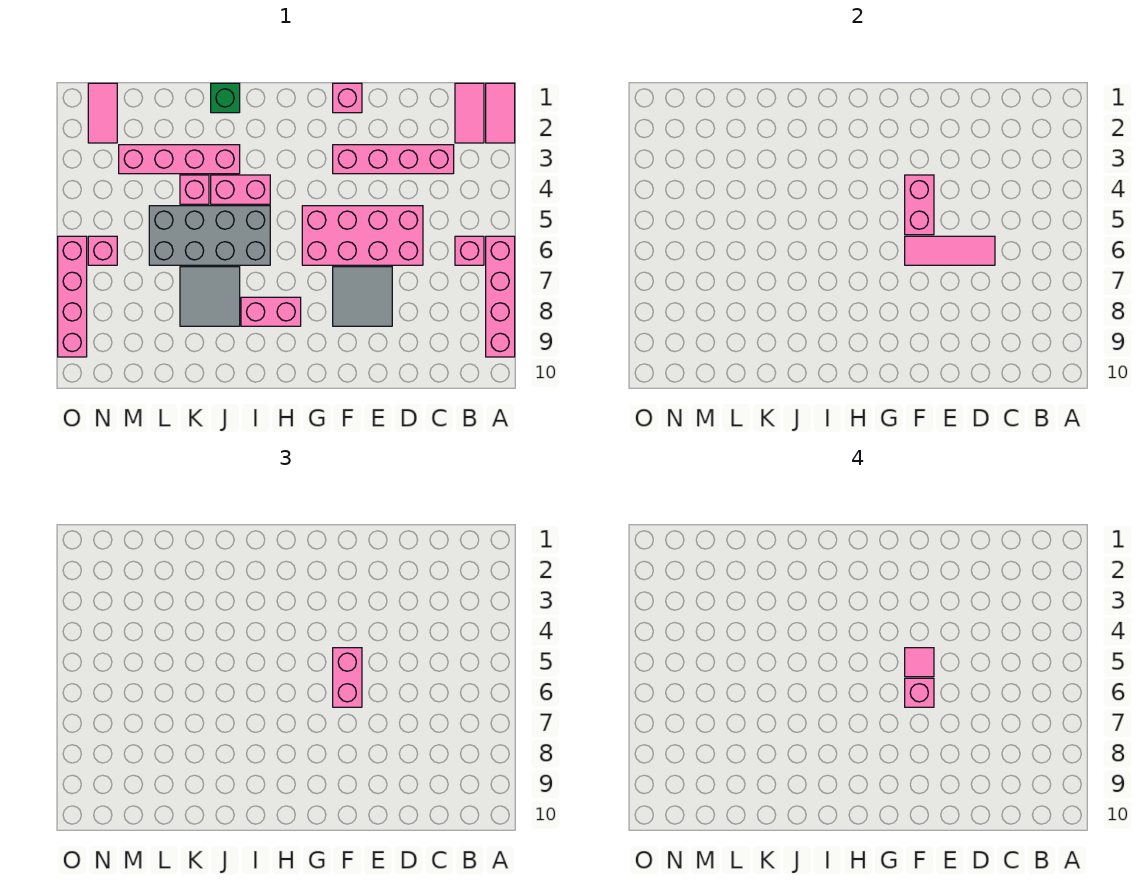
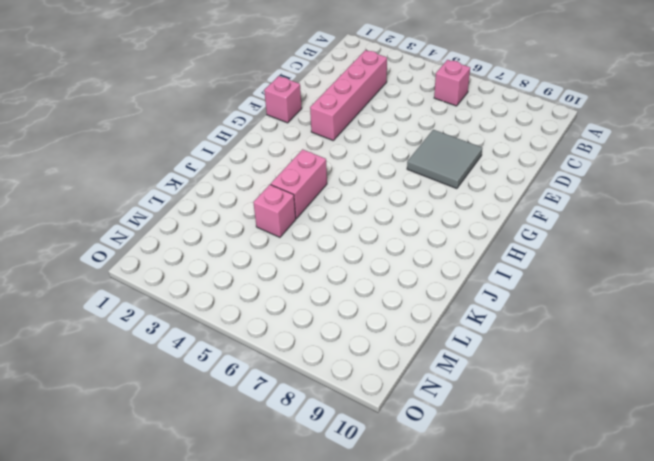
none -> pink tile A1:A2 level 1
none -> pink brick A6:A9 level 1
none -> pink tile B1:B2 level 1

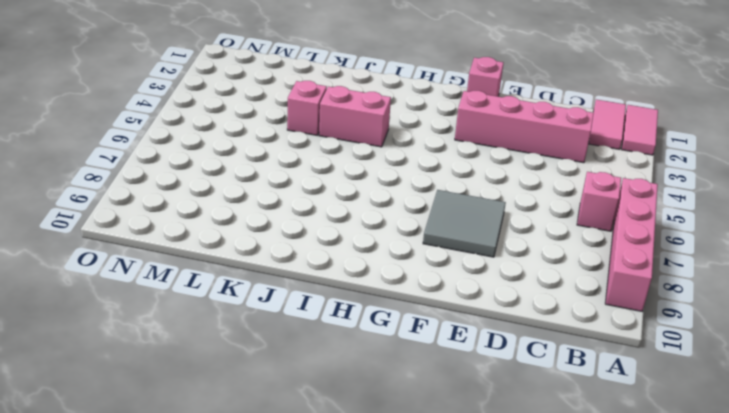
none -> pink brick D5:G6 level 1
none -> pink brick H8:I8 level 1
none -> grey brick I5:L6 level 1

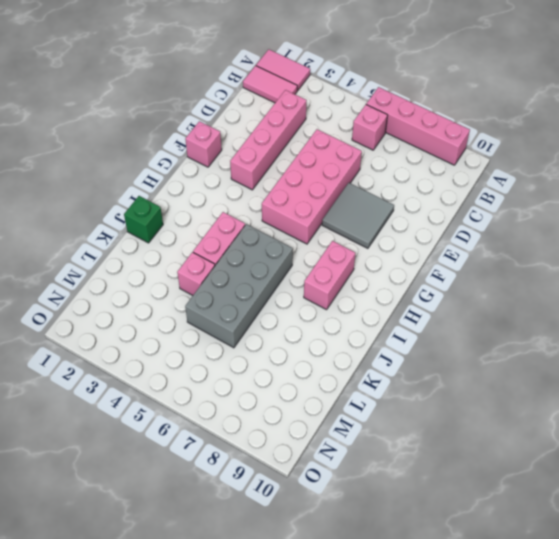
none -> pink brick J3:M3 level 1
none -> grey tile J7:K8 level 1
none -> pink tile N1:N2 level 1

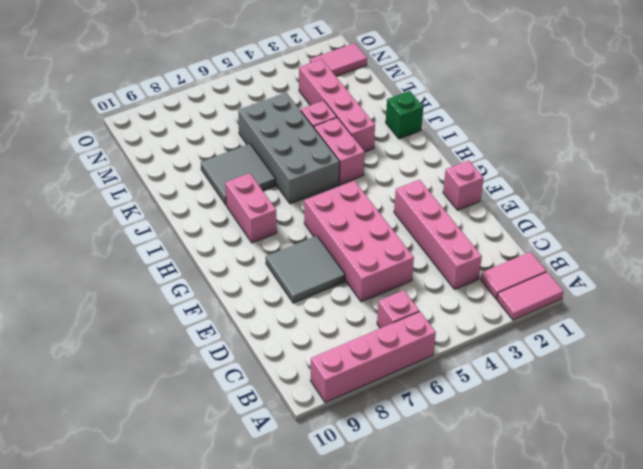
none -> pink brick N6 level 1
none -> pink brick O6:O9 level 1
none -> pink tile D6:F6 level 2

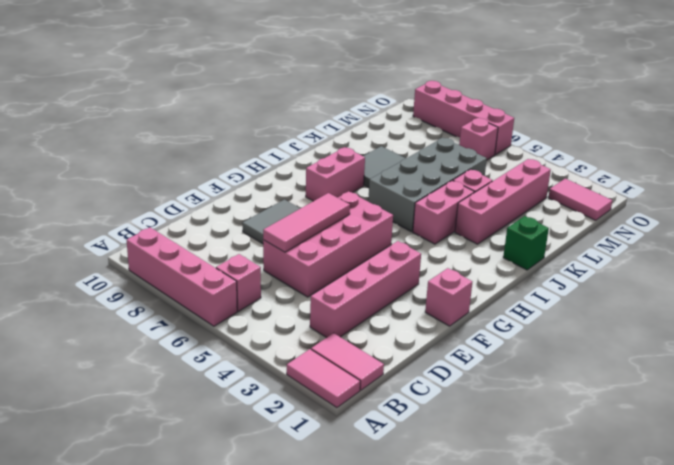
none -> pink brick F4:F5 level 2
none -> pink brick F5:F6 level 3
none -> pink tile F5 level 4

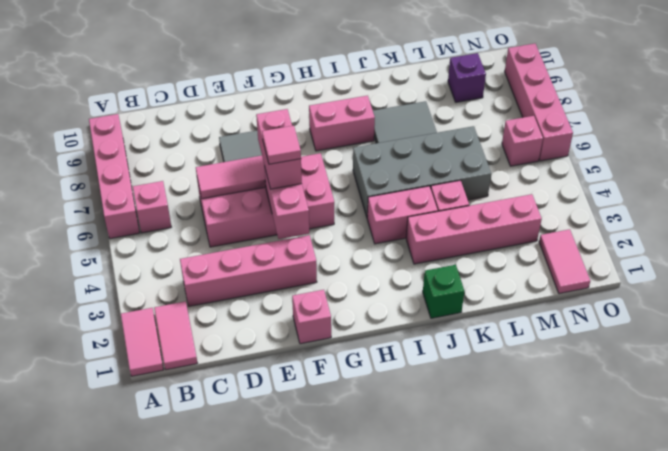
purple brick M9 level 1 -> none
none -> pink brick F6 level 4

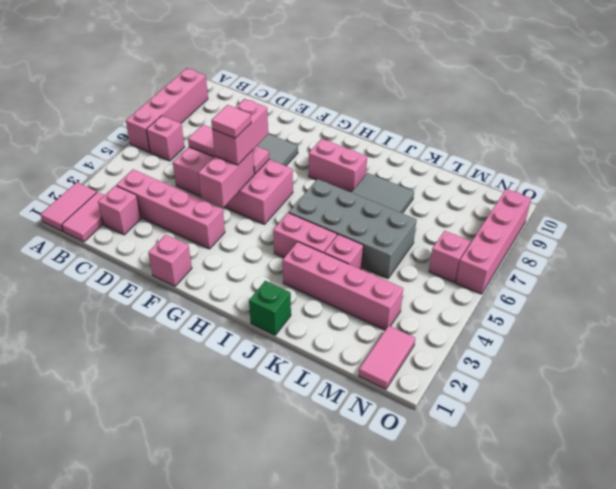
pink brick C2 level 1 -> pink brick F6 level 4

